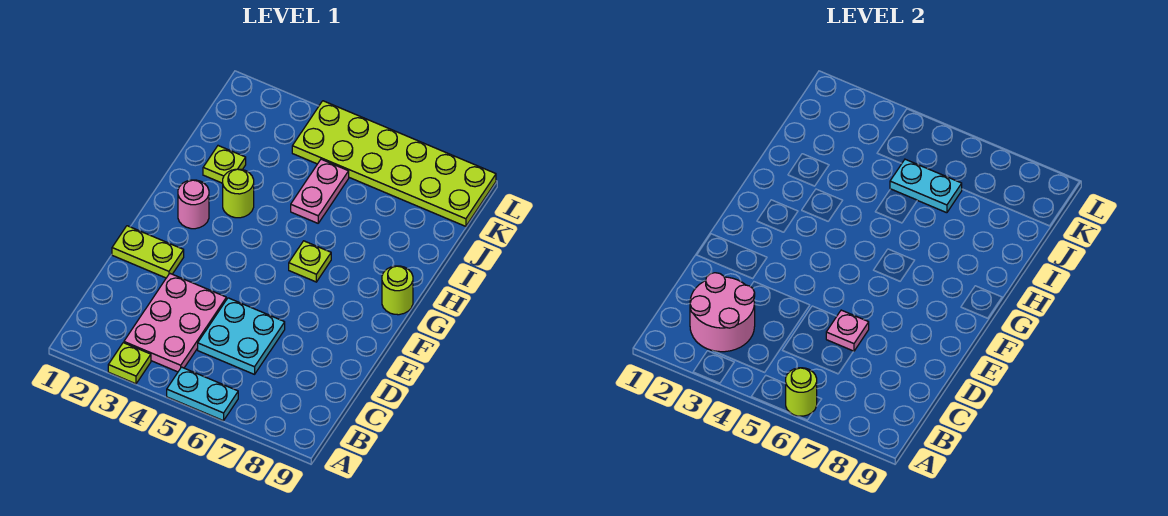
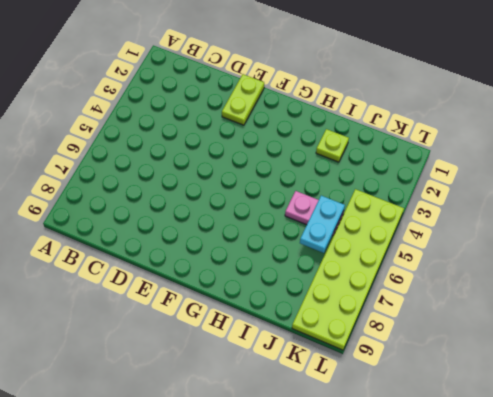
none -> lime plate A3 level 1
none -> cyan plate A5:A6 level 1
none -> pink plate B3:D4 level 1

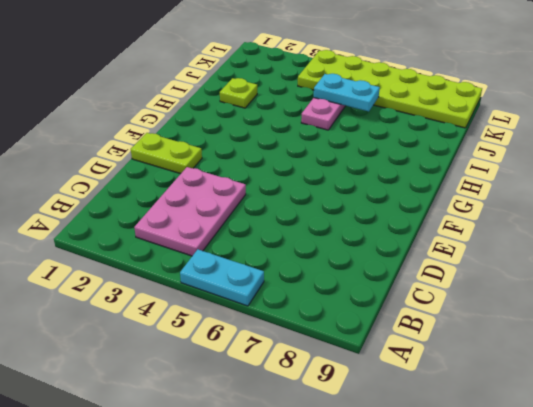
none -> lime plate A3 level 1
none -> cyan plate C5:D6 level 1
none -> pink round brick G2 level 1

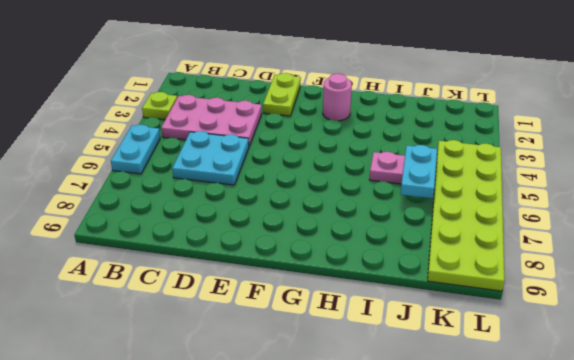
none -> lime plate G6 level 1
none -> lime round brick G9 level 1
none -> lime round brick H3 level 1

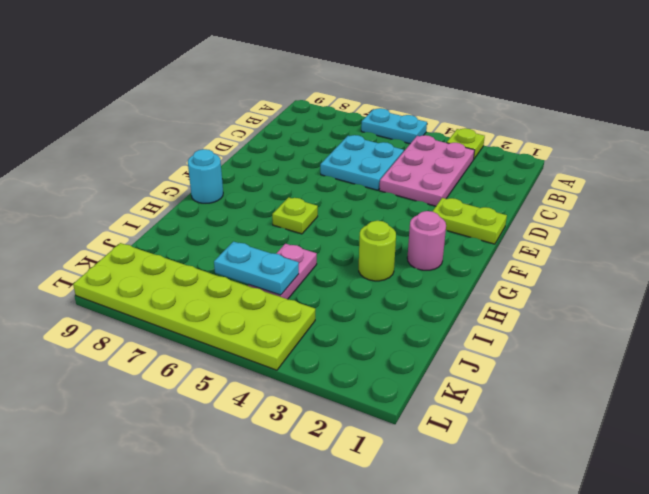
cyan round brick G9 level 1 -> lime round brick G9 level 1
none -> lime plate I2 level 1
none -> lime round brick A6 level 2
none -> pink round brick B2:C3 level 2

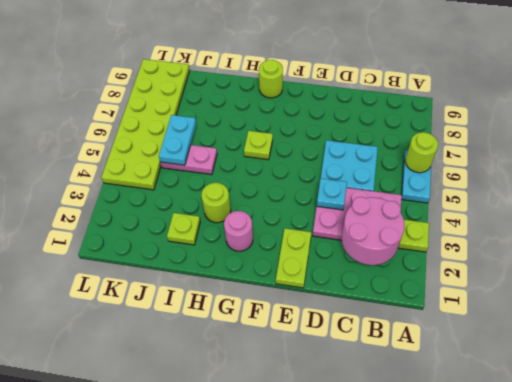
cyan plate D4 level 2 -> none
none -> pink plate D6 level 2

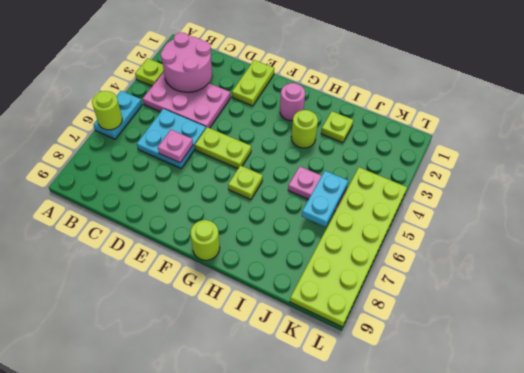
lime plate E5:F5 level 1 -> none

